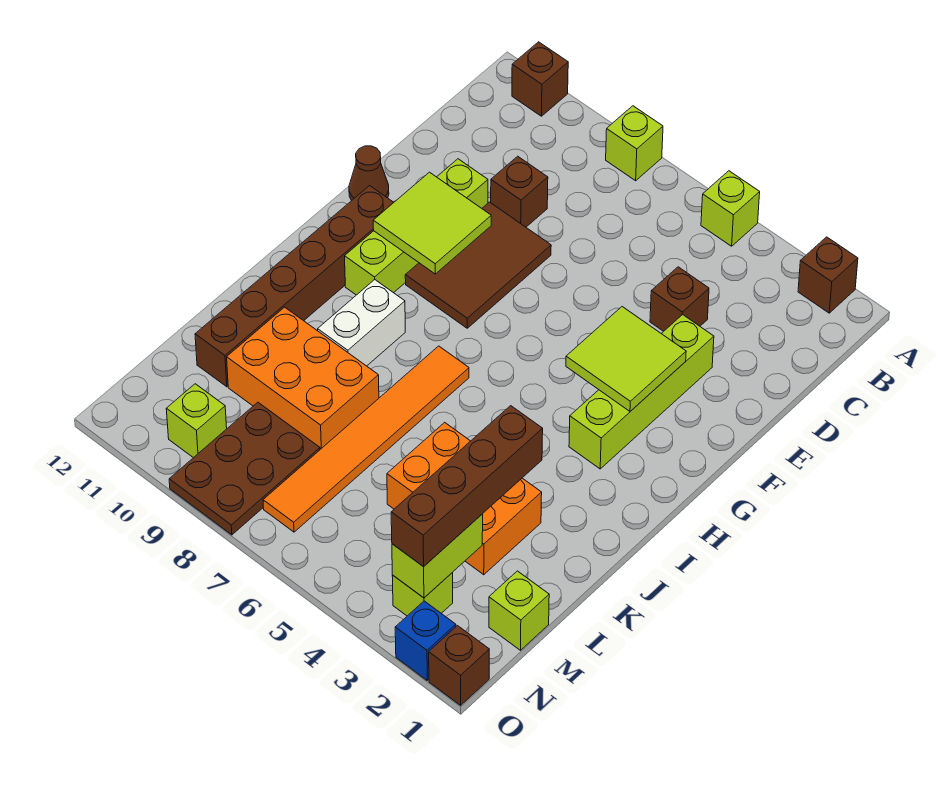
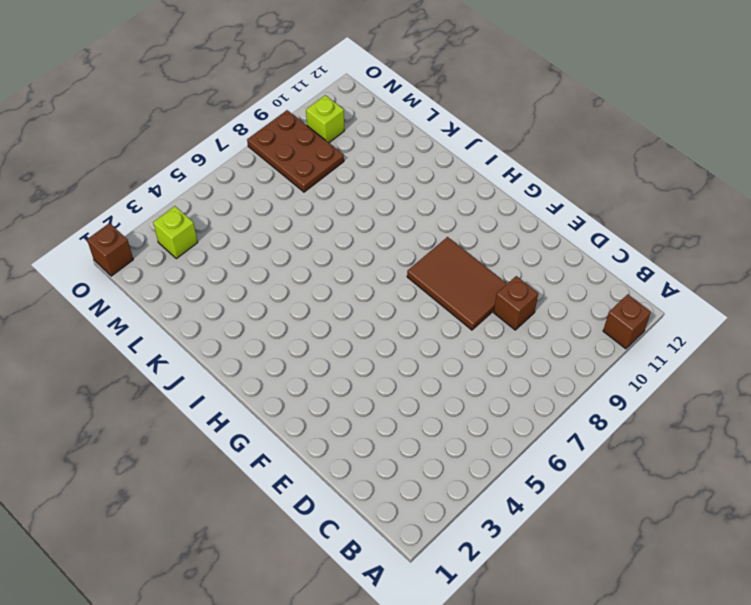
none -> brown brick A2 level 1
none -> lime brick A5 level 1
none -> lime brick A8 level 1

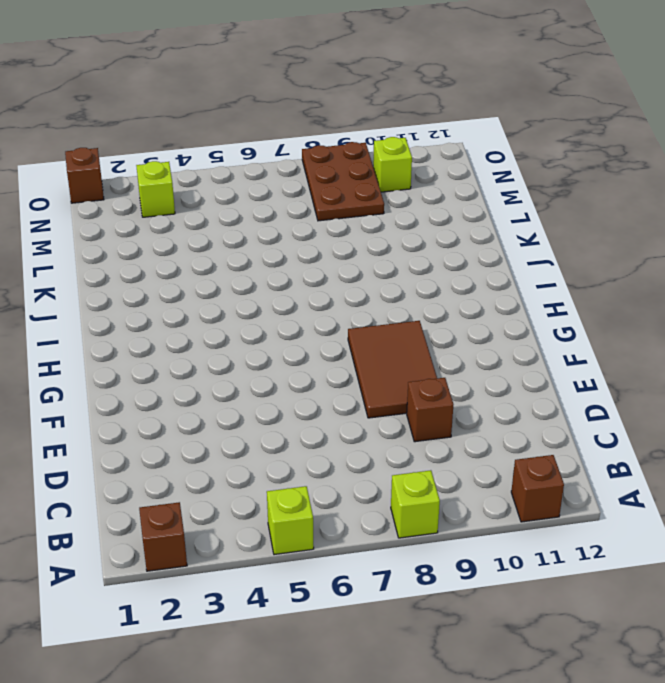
none -> brown brick D4 level 1
none -> lime brick E3:H3 level 1
none -> lime brick E10:H10 level 1

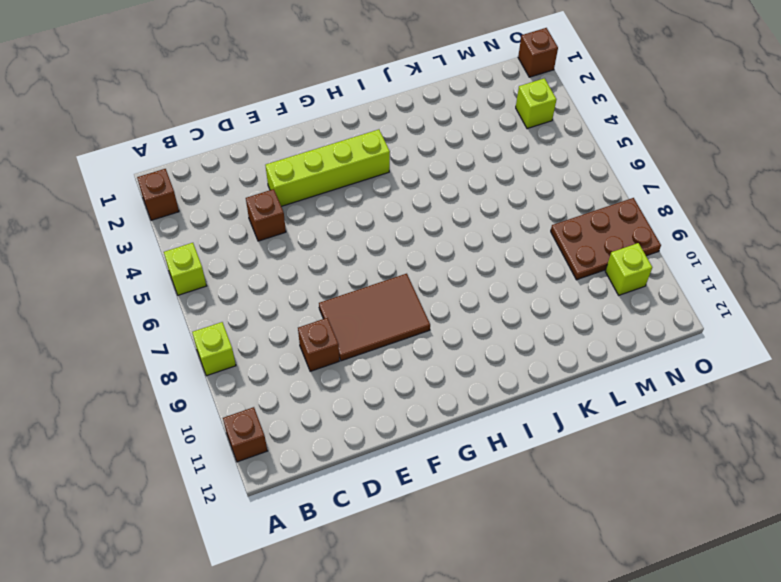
none -> lime brick E10:H10 level 1
none -> brown cone F12 level 1
none -> brown brick G11:L11 level 1

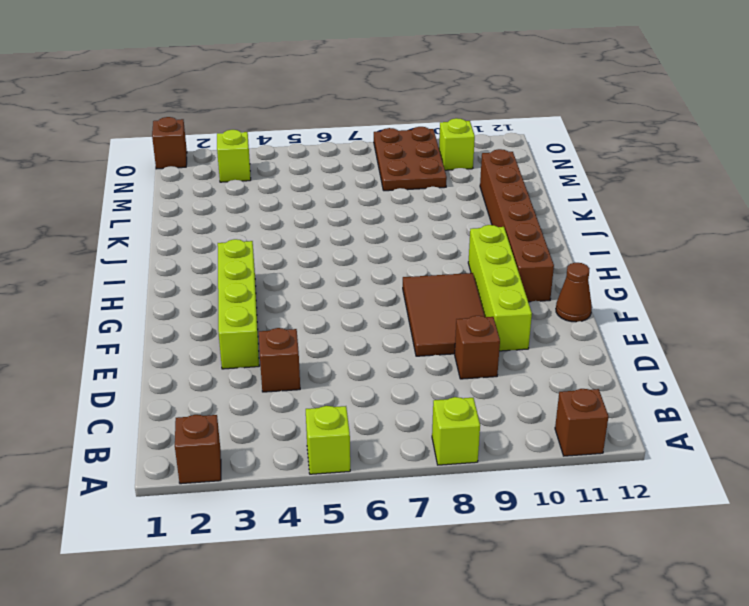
none -> orange tile I7:N7 level 1
none -> white brick I9:J9 level 1
none -> orange brick K3:L5 level 1

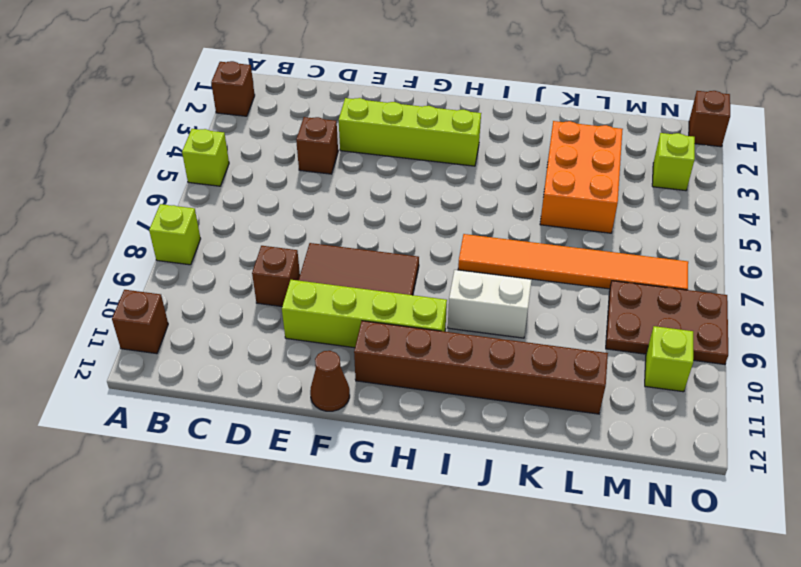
none -> orange brick K8:L10 level 1
none -> lime brick M1 level 1
none -> blue brick O2 level 1

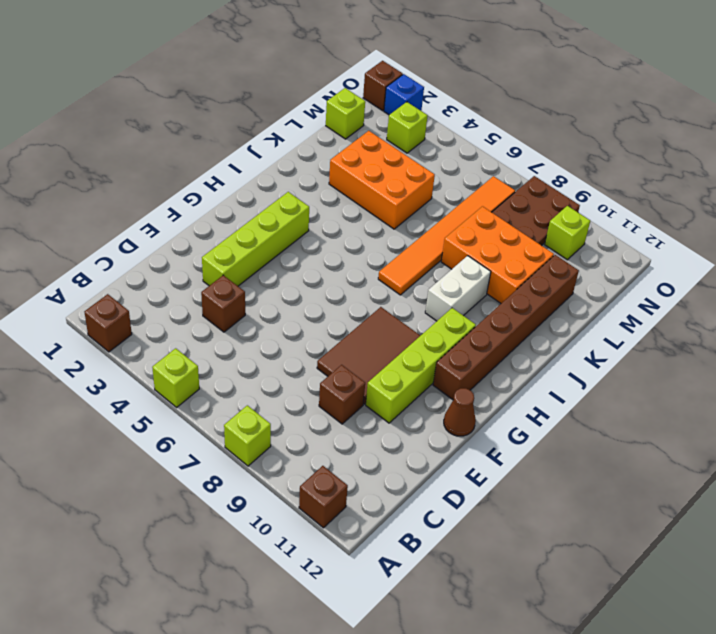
none -> lime tile F3:G4 level 2
none -> lime tile F9:G10 level 2
none -> lime brick M3:N3 level 2

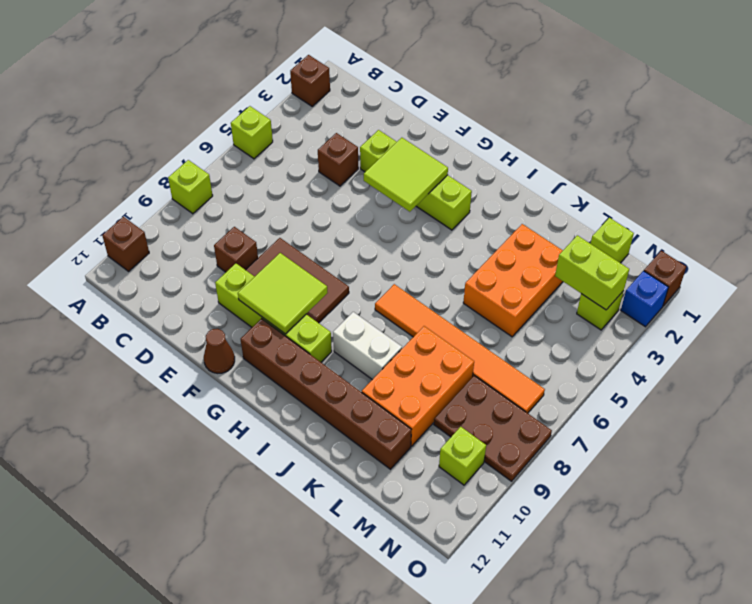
none -> brown brick K3:N3 level 3

